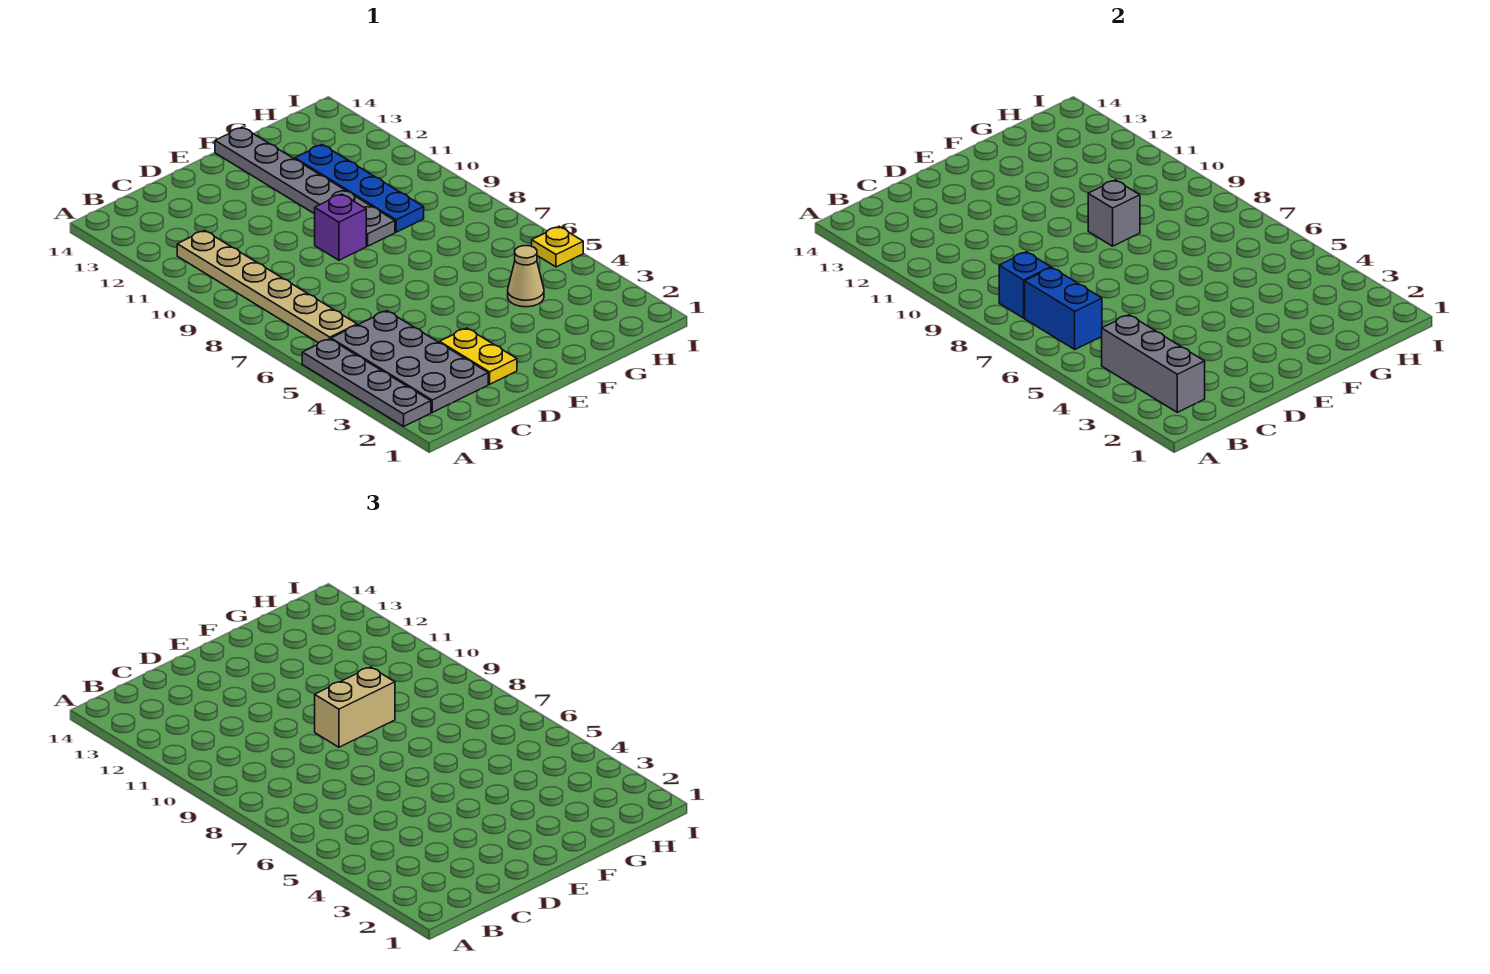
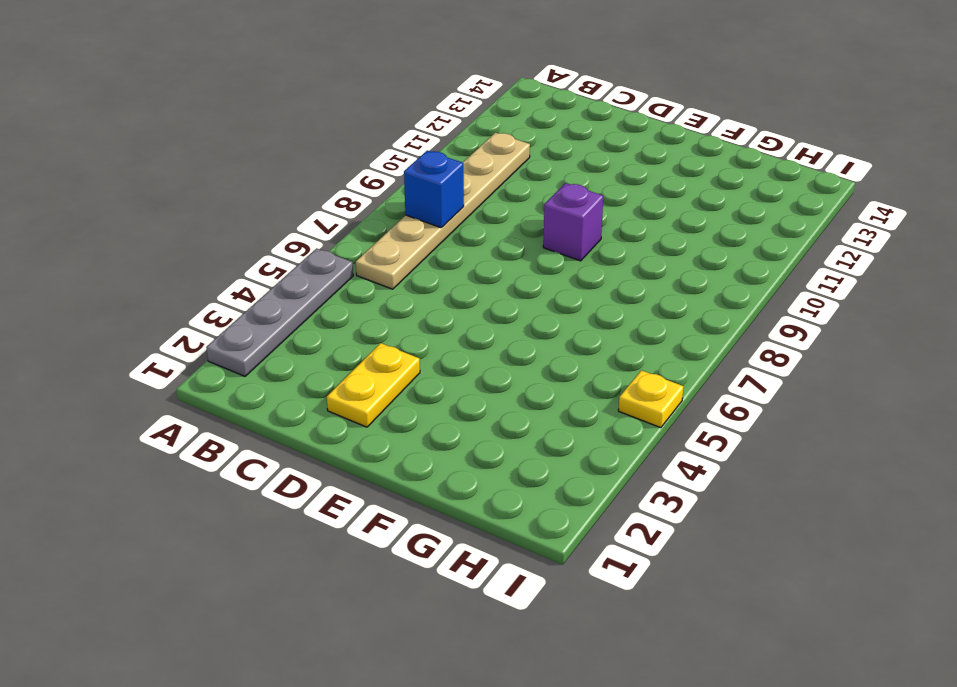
none -> grey plate B2:C5 level 1
none -> grey plate F9:F14 level 1
none -> tan cone G4 level 1

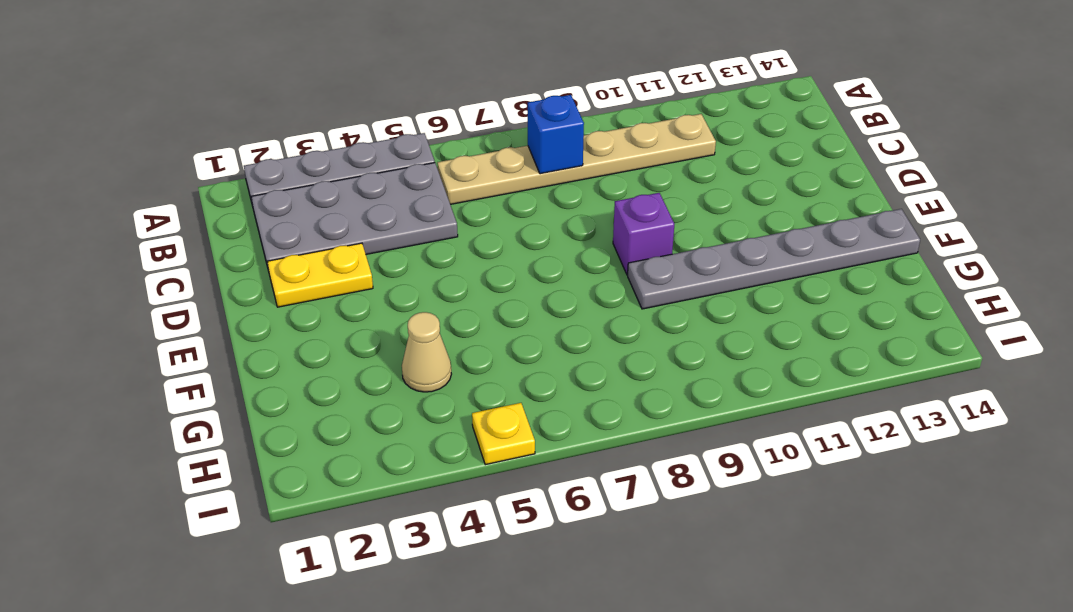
none -> blue plate G9:G12 level 1
none -> grey brick B2:B4 level 2
none -> blue brick B6:B7 level 2

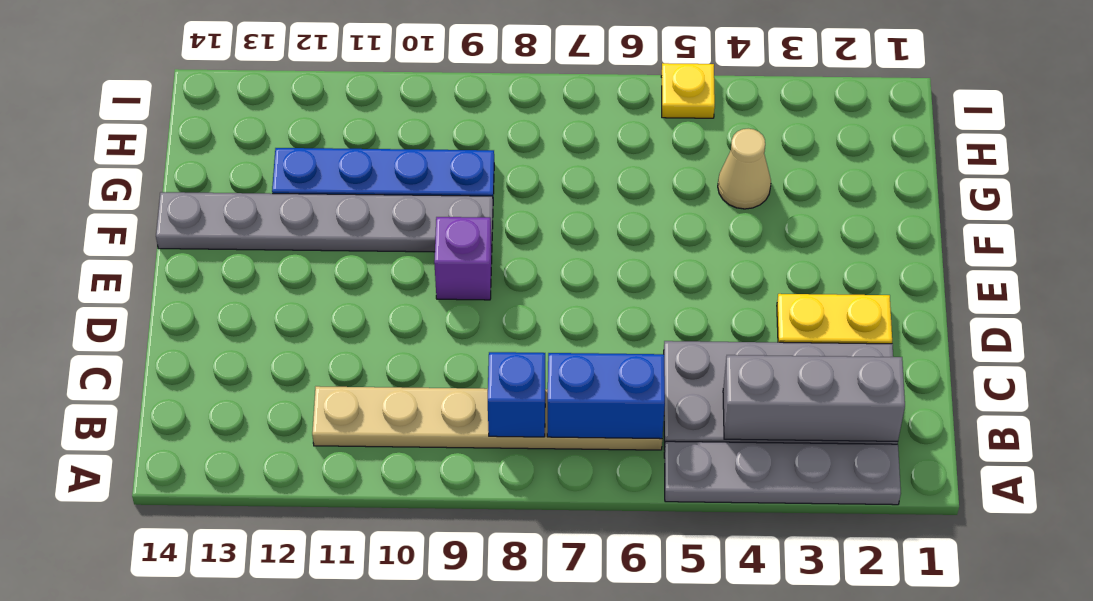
none -> grey brick F9 level 2
none -> tan brick E9:F9 level 3

